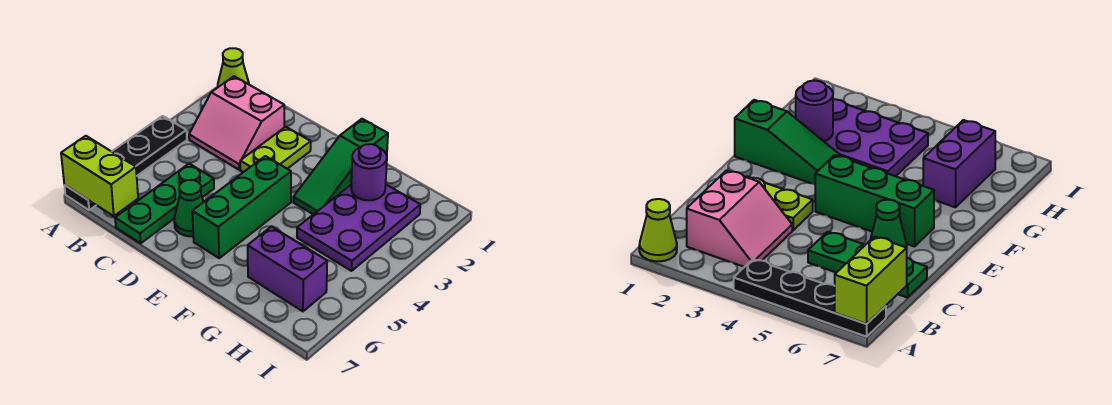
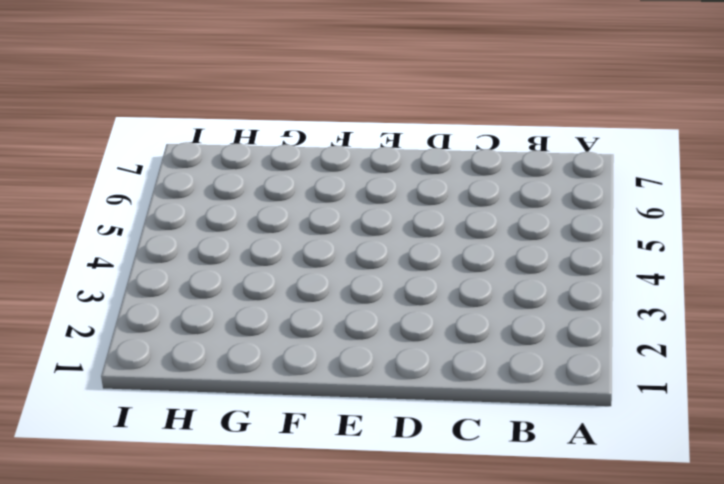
none -> lime cone A1 level 1
none -> black plate A4:A7 level 1
none -> pink slope B2:C3 level 1 top 2

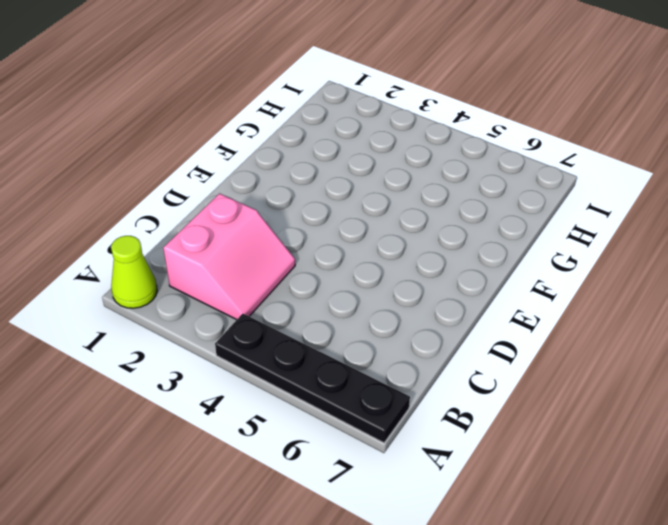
none -> green plate C5:C7 level 1
none -> lime plate D2:D3 level 1
none -> green cone D6 level 1

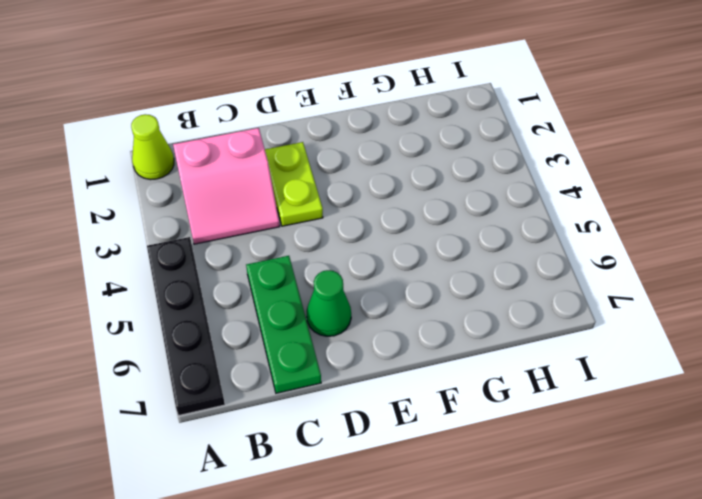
none -> green brick E4:E6 level 1
none -> green slope F1:F3 level 1 top 1
none -> purple plate G2:H4 level 1

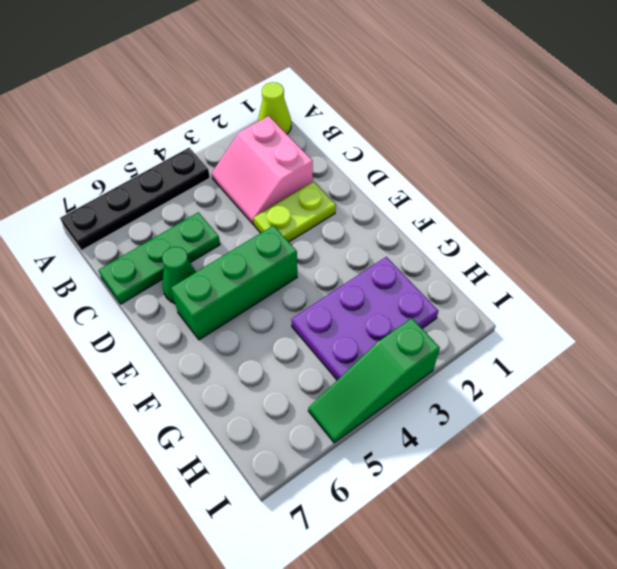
green slope I3:I5 level 1 top 3 -> green slope F1:F3 level 1 top 1
none -> purple brick G6:H6 level 1
none -> lime brick A7:B7 level 2
none -> purple round brick G2 level 2

